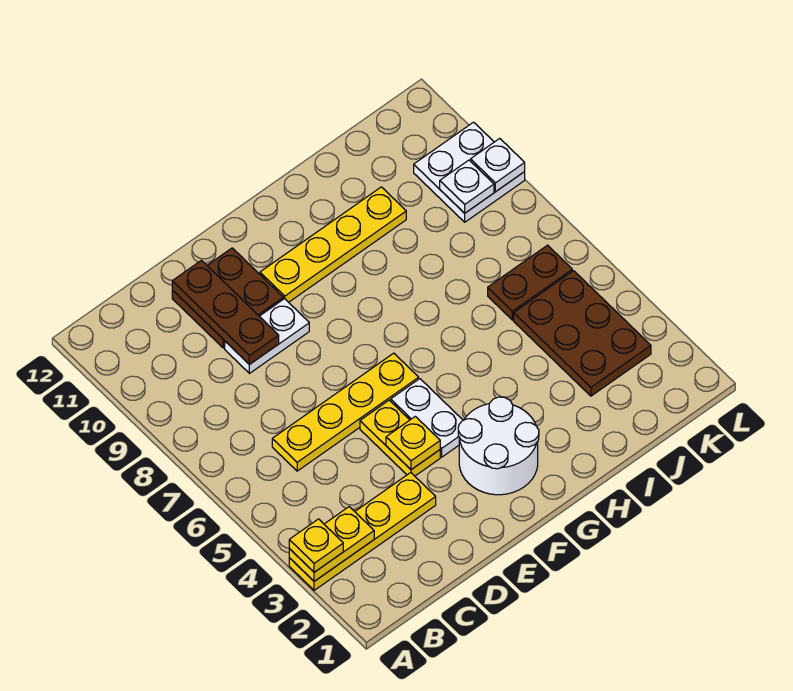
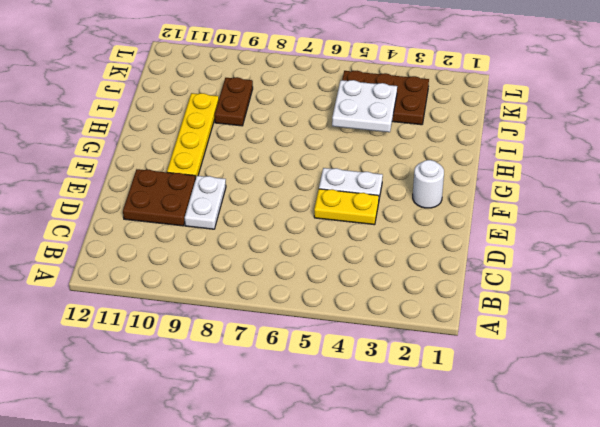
white round brick F2 level 1 -> white round brick F2:G3 level 1
white plate I4:J5 level 2 -> white plate K9:L10 level 1
brown plate I9:J9 level 1 -> brown plate J6:K6 level 1
none -> yellow plate A3:D3 level 1
none -> yellow plate C6:F6 level 1
none -> yellow plate A3:B3 level 2

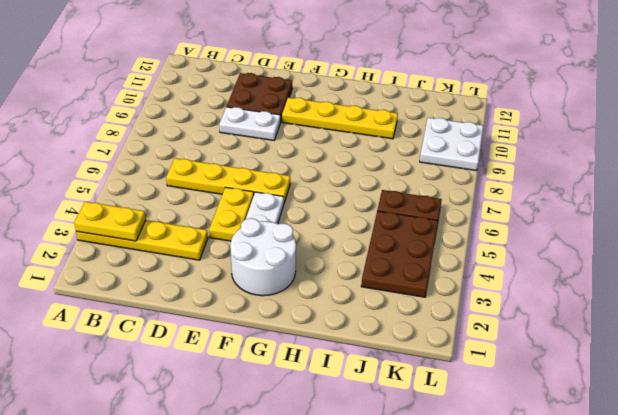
none -> brown plate D9:D11 level 2
none -> yellow plate E4 level 2
none -> white plate K9 level 2

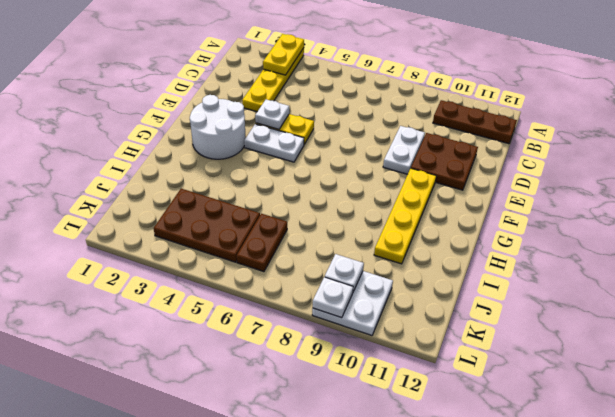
brown plate B10:B12 level 1 -> brown plate D9:D11 level 2
white plate E4 level 2 -> yellow plate E4 level 2
none -> yellow plate C6:F6 level 1
none -> yellow plate A3 level 3

